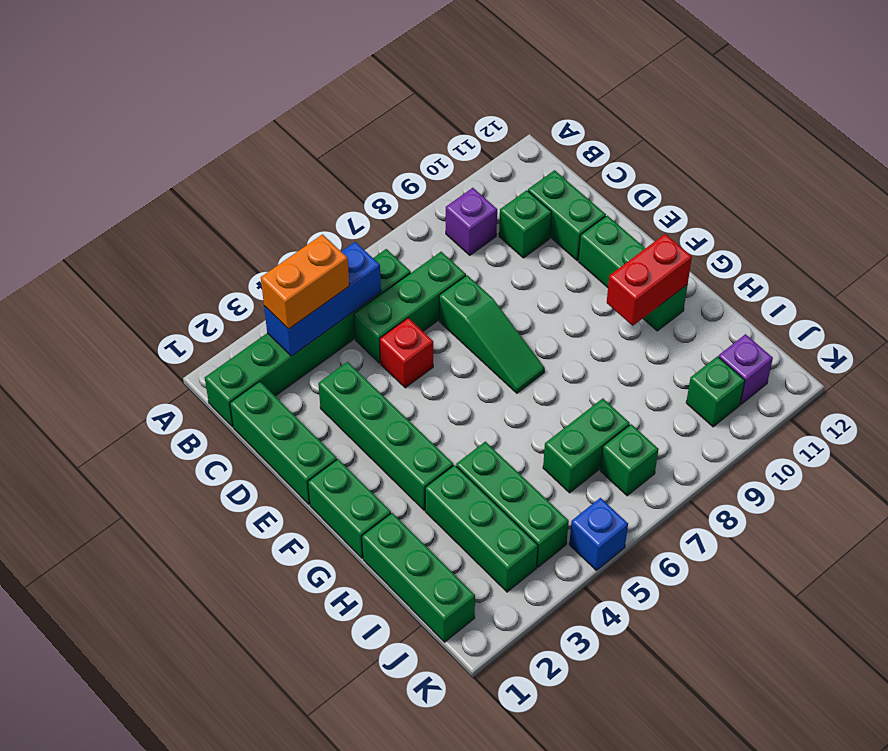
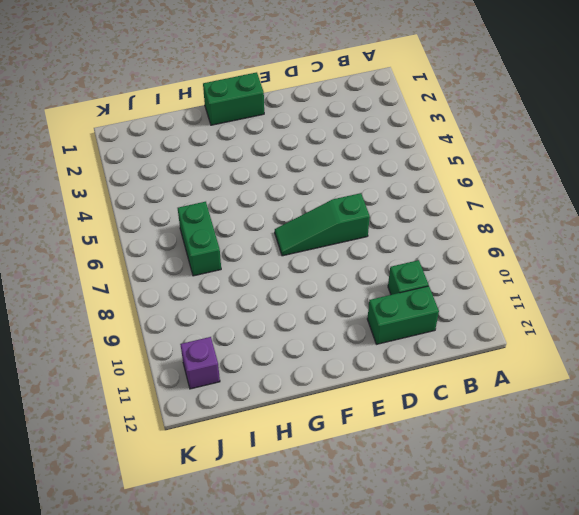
none -> green brick B1:B6 level 1
none -> purple brick B9 level 1
none -> green brick C1:E1 level 1

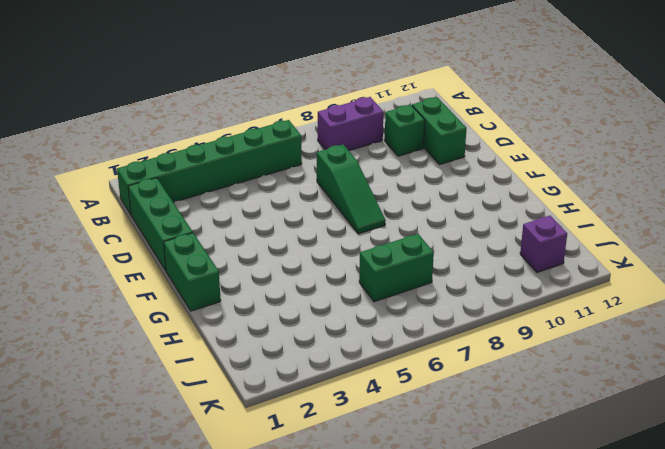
purple brick B8:B9 level 1 -> purple brick B9 level 1
none -> green brick C5:C7 level 1
none -> green brick D3:G3 level 1
none -> red brick D5 level 1

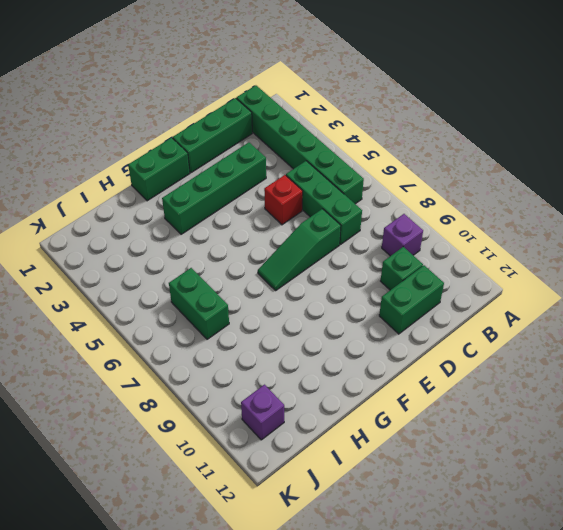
none -> green brick E11:G11 level 1
none -> green brick H1:J1 level 1
none -> green brick H3:J3 level 1

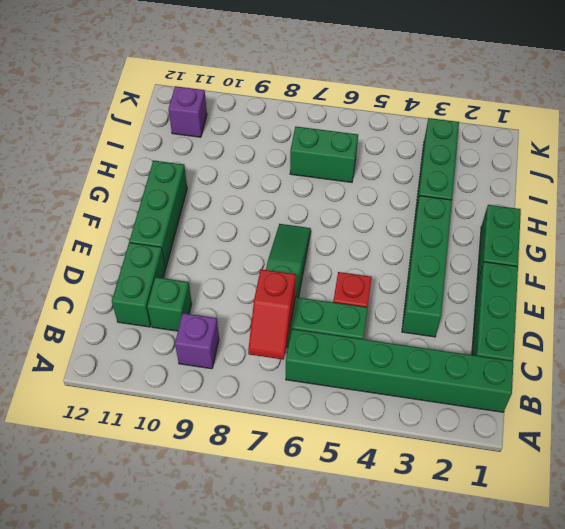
red slope B7:C7 level 2 top C -> none
none -> green brick H1:J1 level 1
none -> green brick H4:J4 level 1
none -> green brick J7 level 1

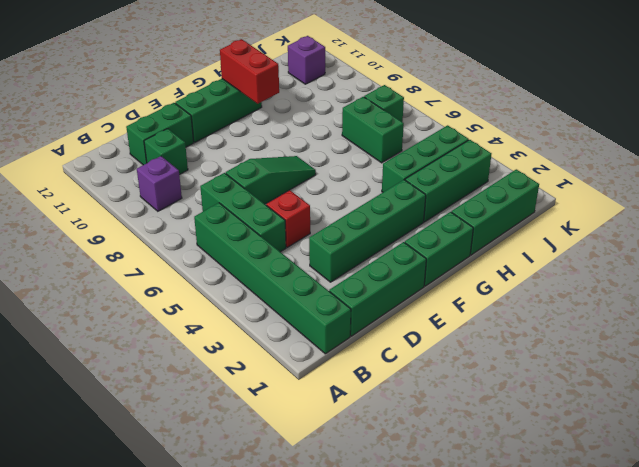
none -> green brick J10 level 1
none -> blue brick K5 level 1
none -> blue brick B3:B5 level 2

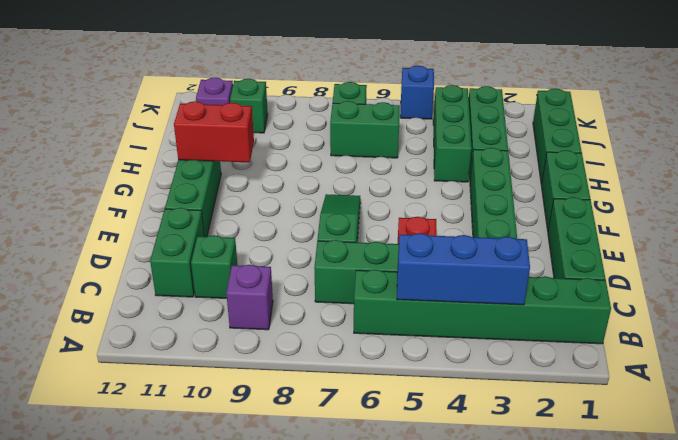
none -> orange brick B3:B4 level 3

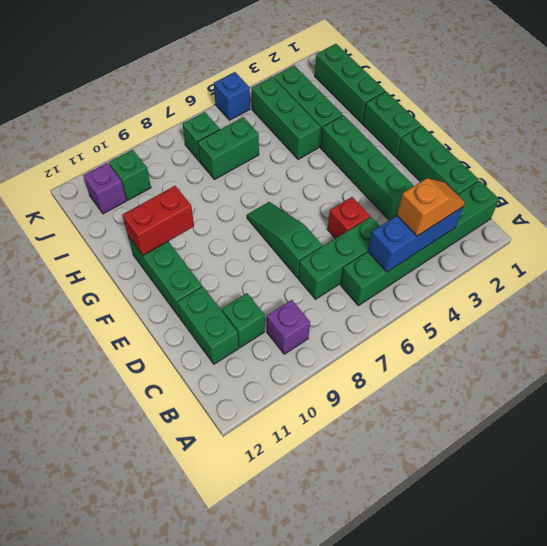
orange slope B3:B4 level 3 top 4 -> orange brick B3:B4 level 3

